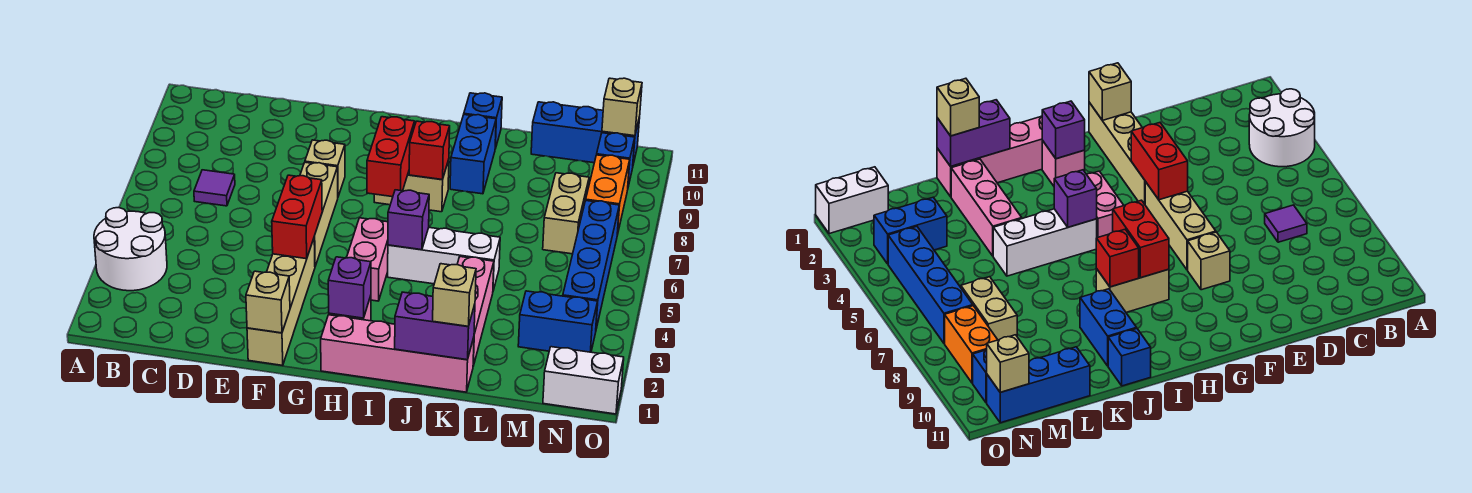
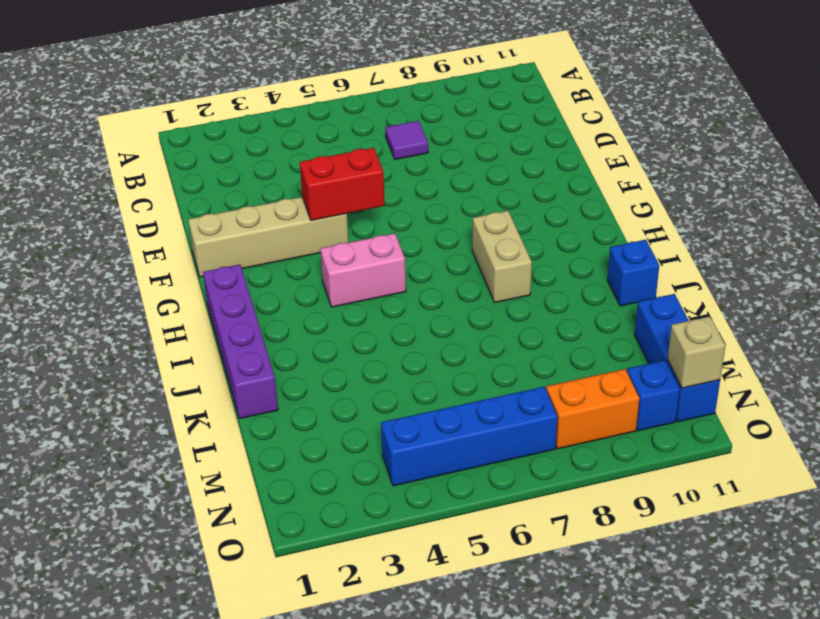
purple brick H1:K1 level 1 -> pink brick H1:K1 level 1
none -> white round brick A3:B4 level 1
none -> tan brick F5:F7 level 1
none -> tan brick F8 level 1

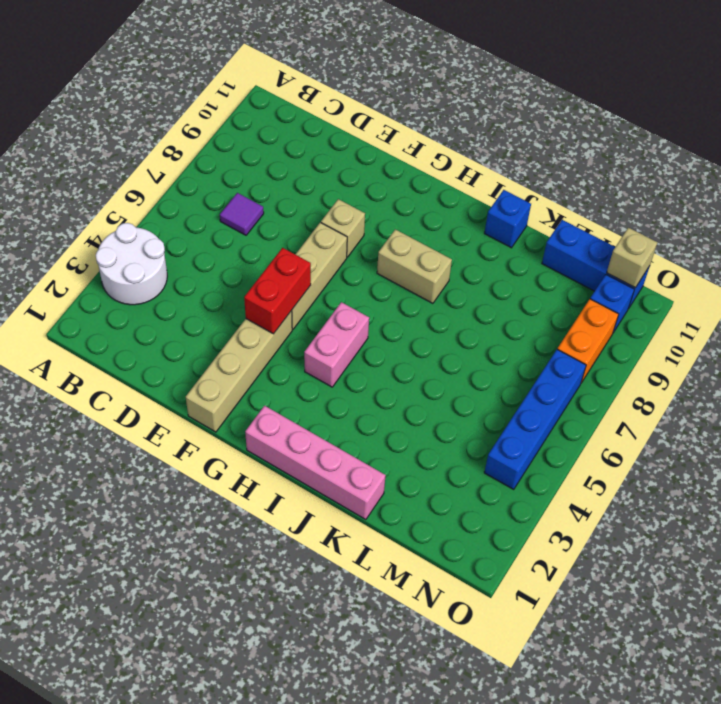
none -> pink brick H2 level 1
none -> white brick I5:K5 level 1
none -> blue brick J9:J10 level 1

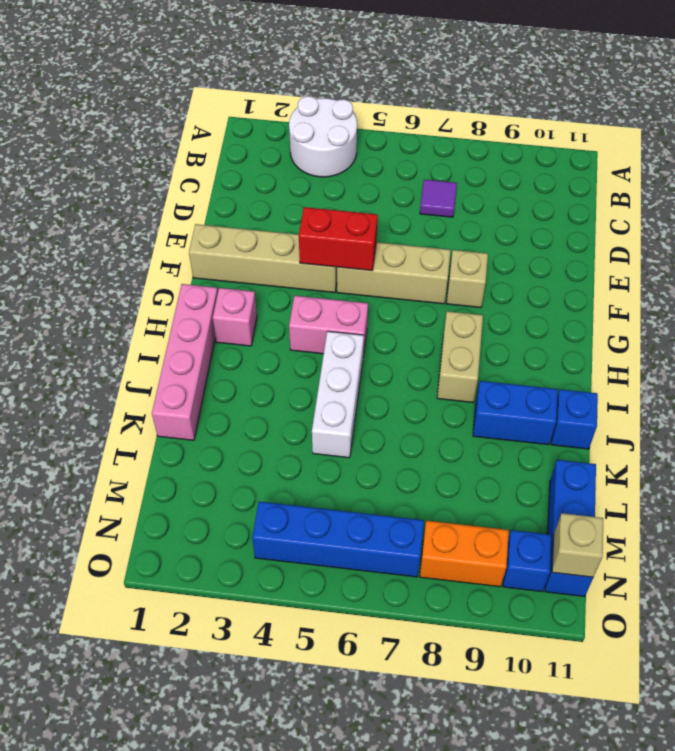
none -> pink brick K2:K4 level 1
none -> blue brick M3:N3 level 1
none -> tan brick M7:M8 level 1

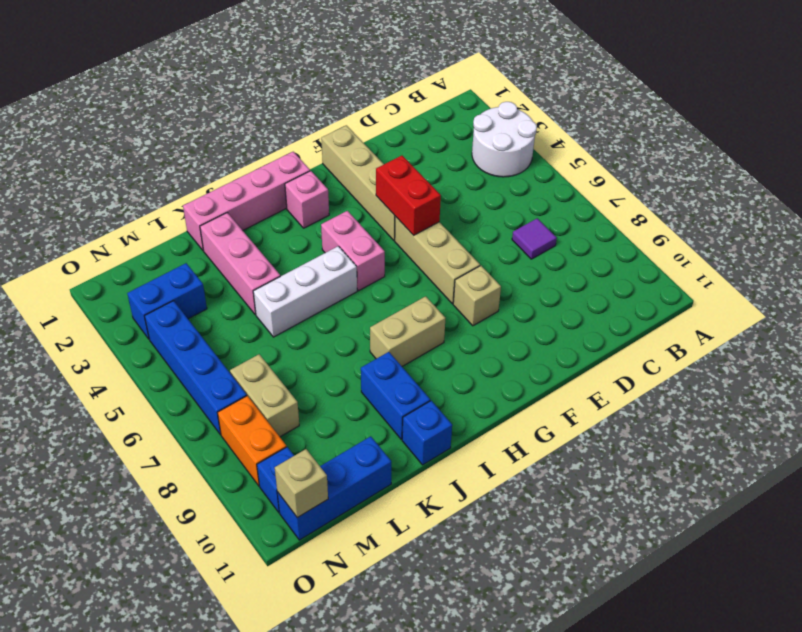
none -> white brick N1:O1 level 1
none -> tan brick F1 level 2
none -> purple brick H2 level 2

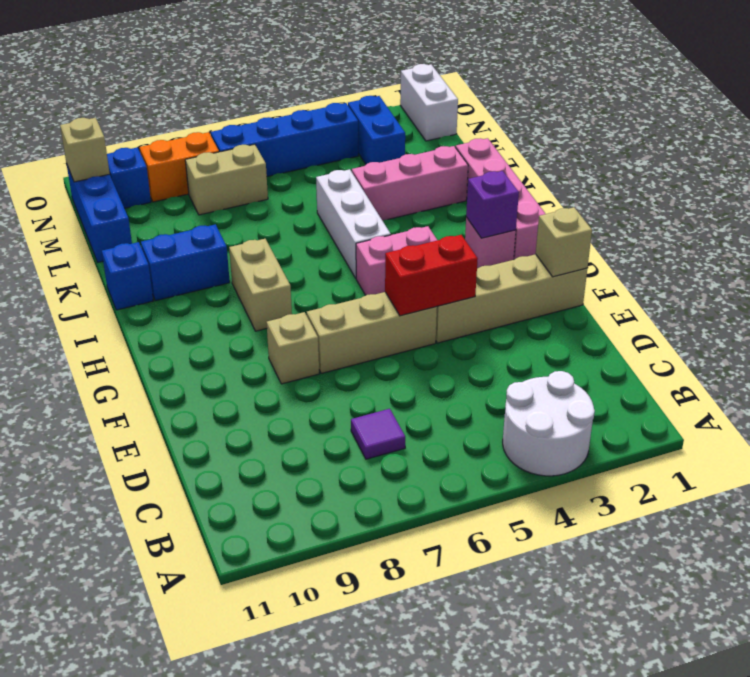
none -> red brick H7:H8 level 2
none -> purple brick I5 level 2
none -> red brick I8 level 2

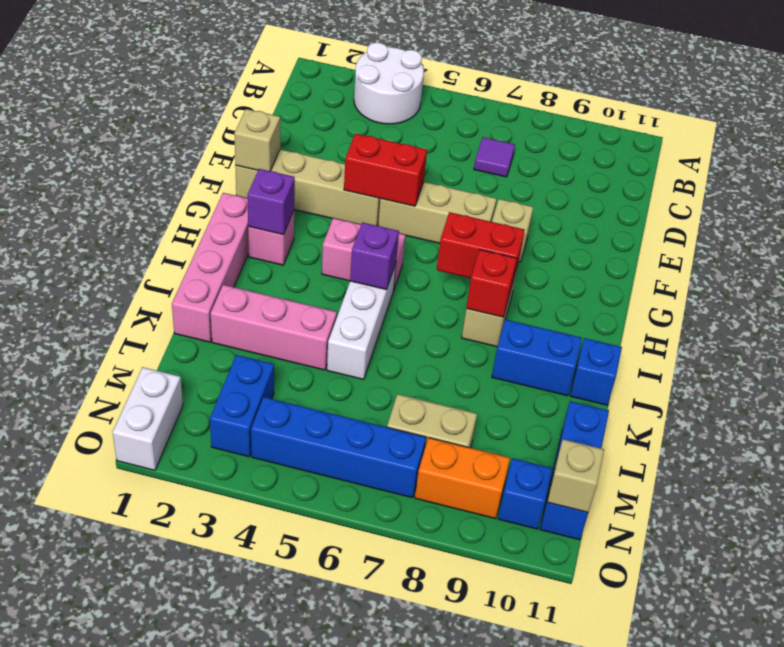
none -> purple brick J1:K1 level 2
none -> tan brick K1 level 3

